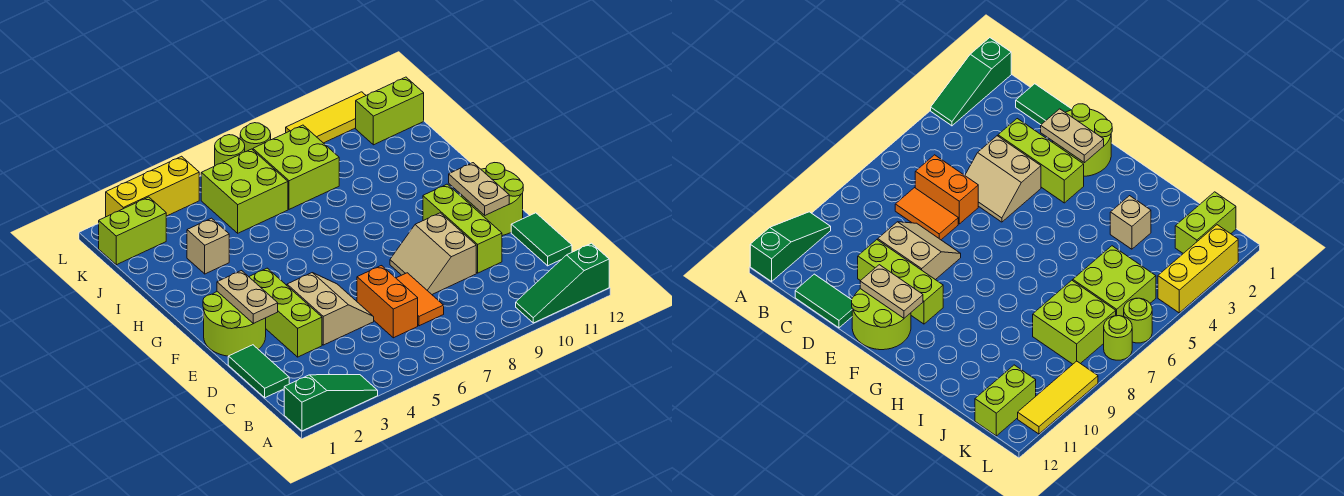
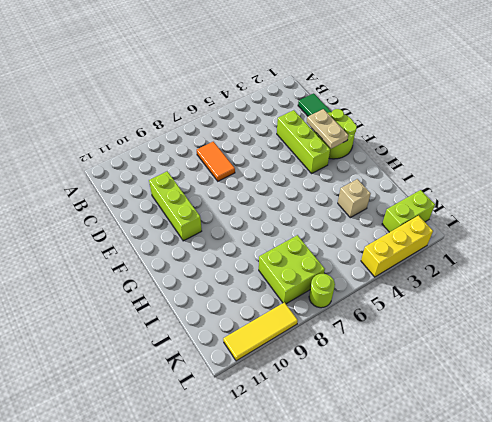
none -> green slope A1:A3 level 1 top 1
none -> green slope A10:A12 level 1 top 12
none -> orange brick C6:D6 level 1

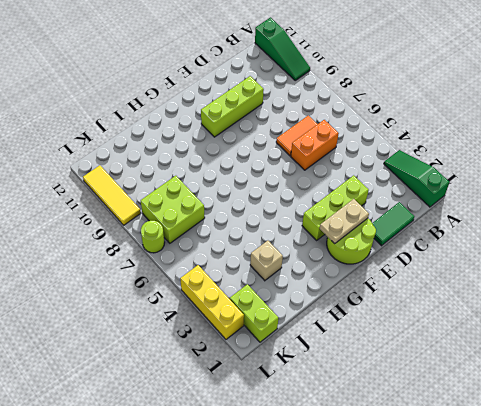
none -> green tile C12:D12 level 1
none -> tan slope D4:E5 level 1 top 4
none -> tan slope D8:E9 level 1 top 9

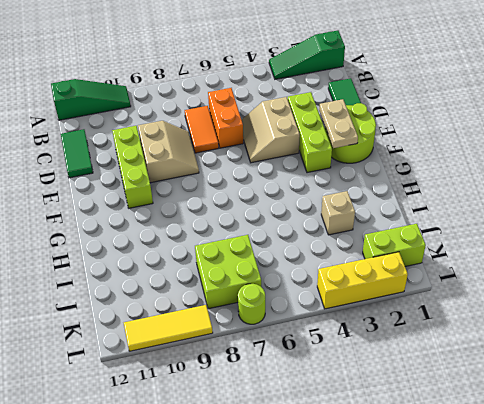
none -> lime round brick E11:F12 level 1
none -> lime brick J5:K6 level 1
none -> lime brick K11:K12 level 1

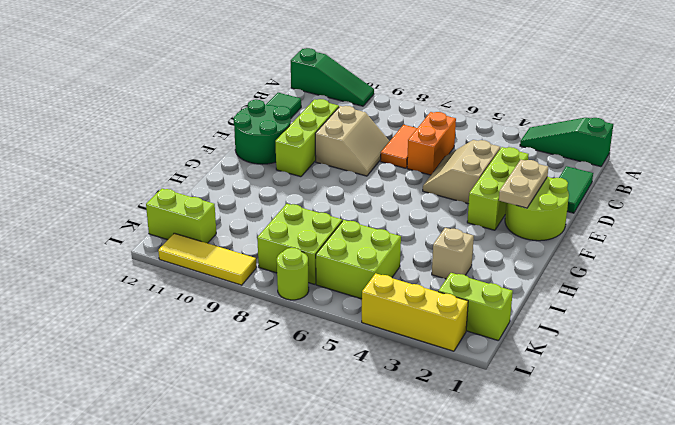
green round brick E11:F12 level 1 -> lime round brick E11:F12 level 1
none -> lime round brick L6 level 1
none -> tan plate E11:F11 level 2

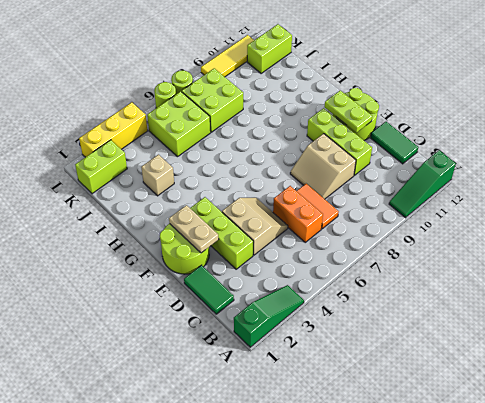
lime plate E11:F11 level 2 -> tan plate E11:F11 level 2

